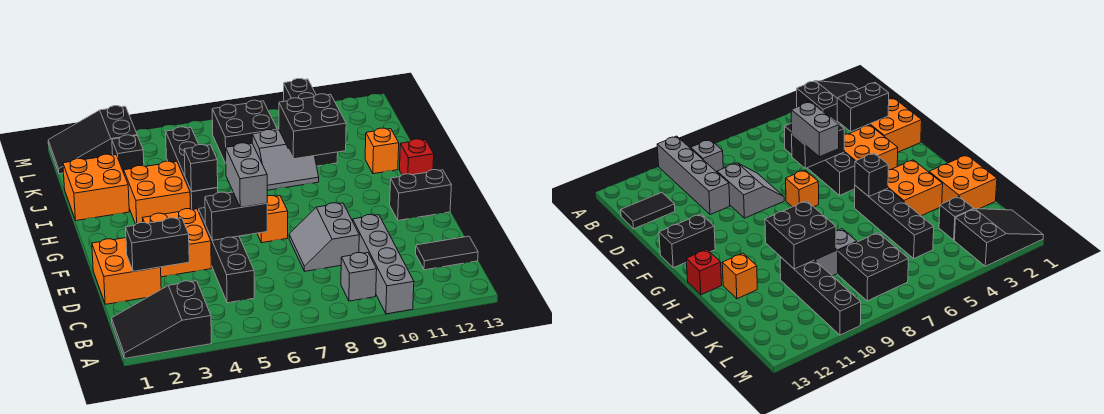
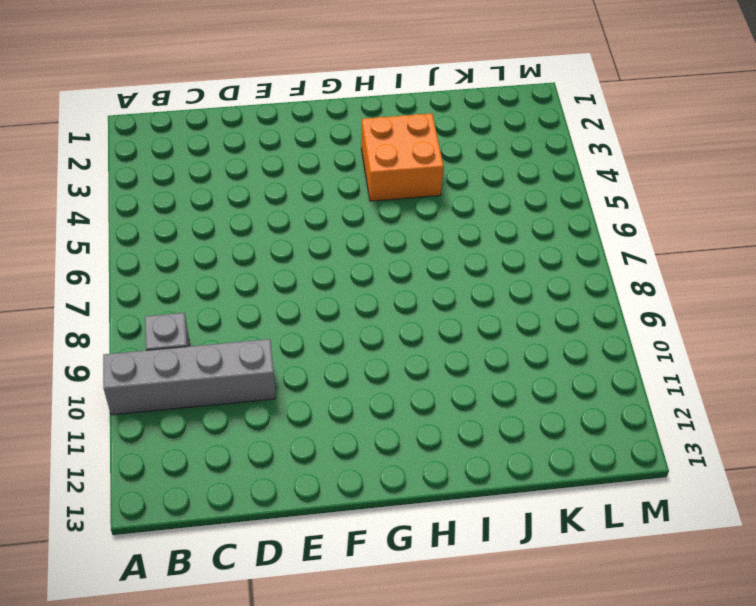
none -> black slope A1:B3 level 1 top 3
none -> black brick C5:F5 level 1
none -> black tile C12:C13 level 1

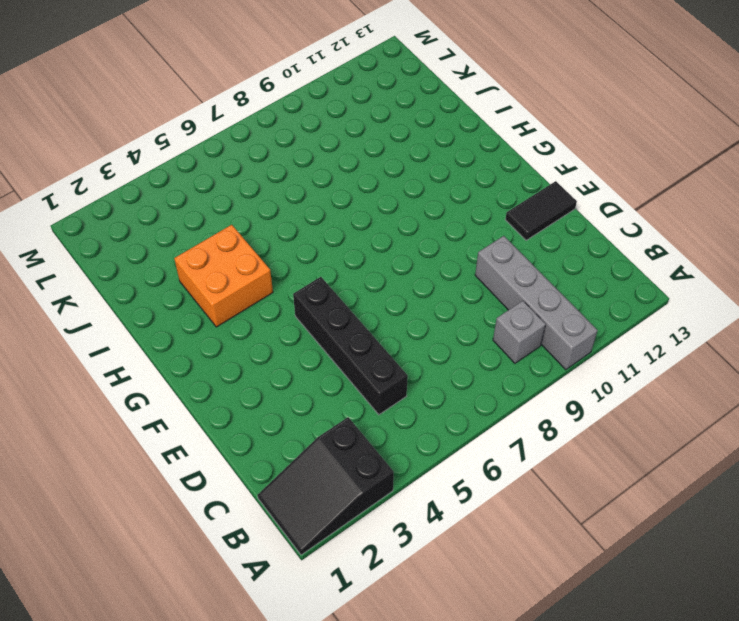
black tile E12:E13 level 1 -> black tile C12:C13 level 1
none -> orange brick D1:E2 level 1
none -> grey slope D8:E9 level 1 top 9
none -> orange brick E3:F4 level 1

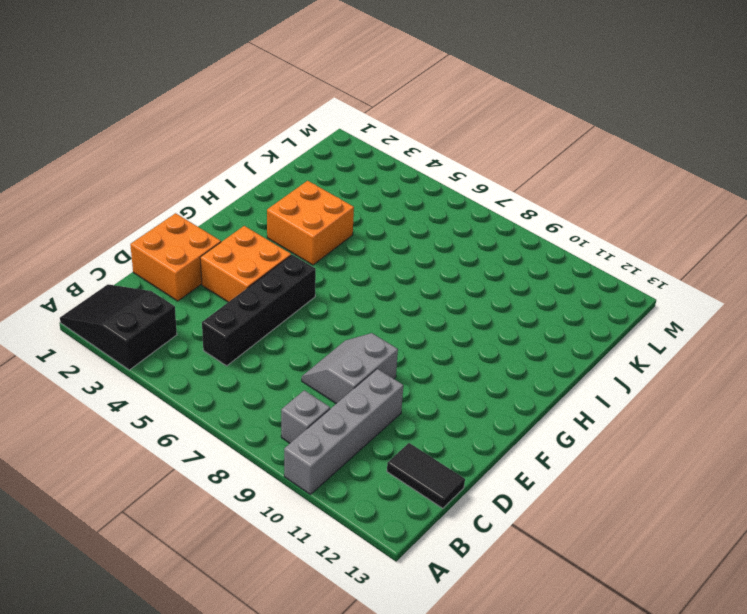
none -> orange brick F7 level 1
none -> black brick F12:F13 level 1
none -> black brick H5:K5 level 1

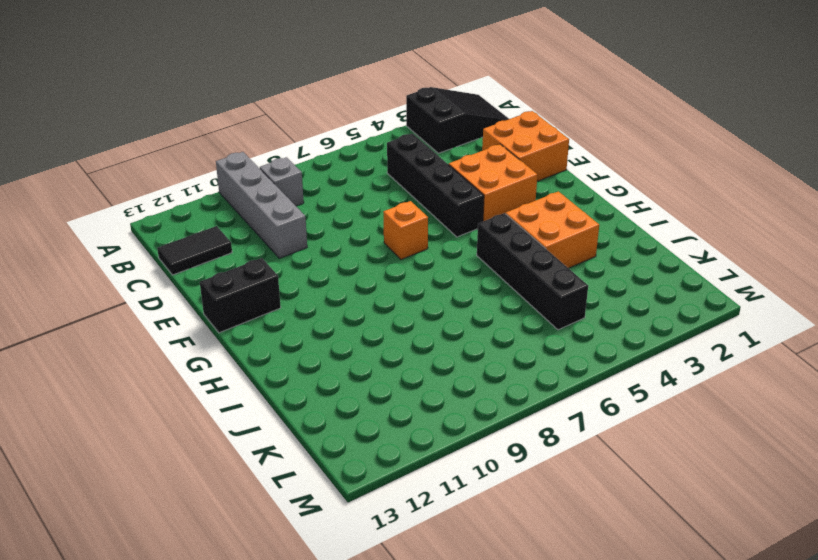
none -> grey slope D8:E9 level 1 top 9
none -> red brick H13 level 1
none -> orange brick I1:J2 level 1

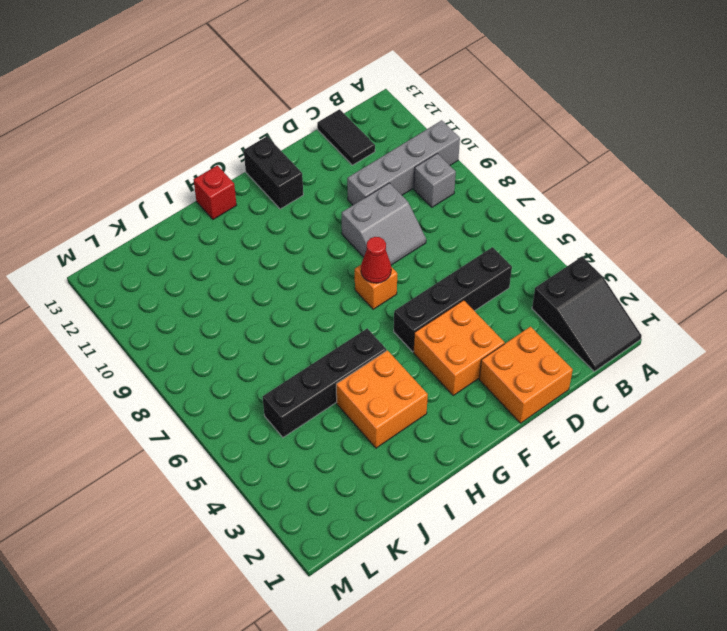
red cone F7 level 2 -> none
none -> orange brick I1:J2 level 1
none -> grey slope I8:J9 level 1 top J
none -> orange brick I12 level 1

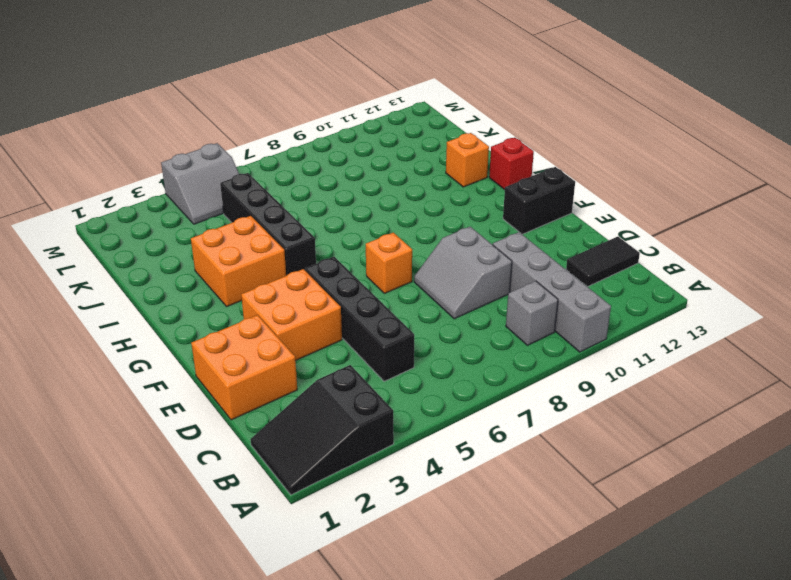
grey slope L4:M5 level 1 top M -> grey slope I8:J9 level 1 top J
none -> orange brick I1:J2 level 1
none -> black brick J10:M10 level 1
none -> black brick K3 level 1

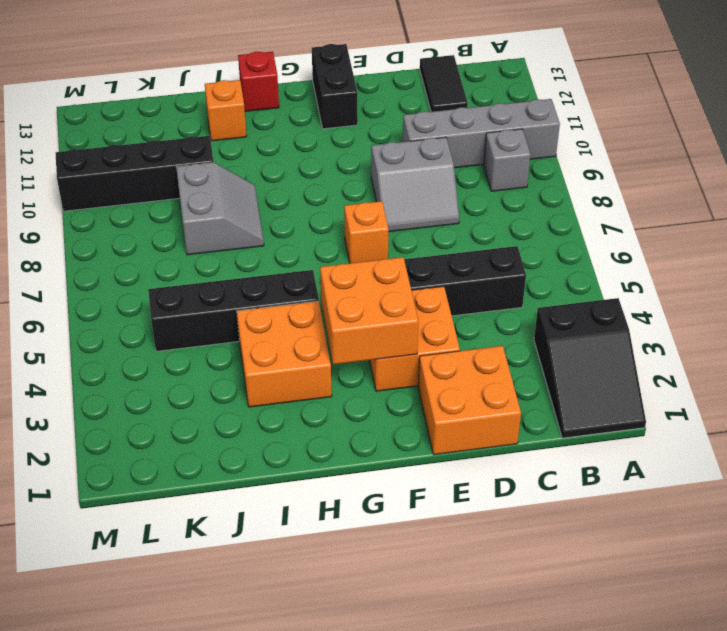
orange brick F3:G4 level 2 -> orange brick I1:J2 level 1
none -> black brick K3 level 1
none -> black brick K7:L8 level 1
none -> black slope L1:M3 level 1 top 3

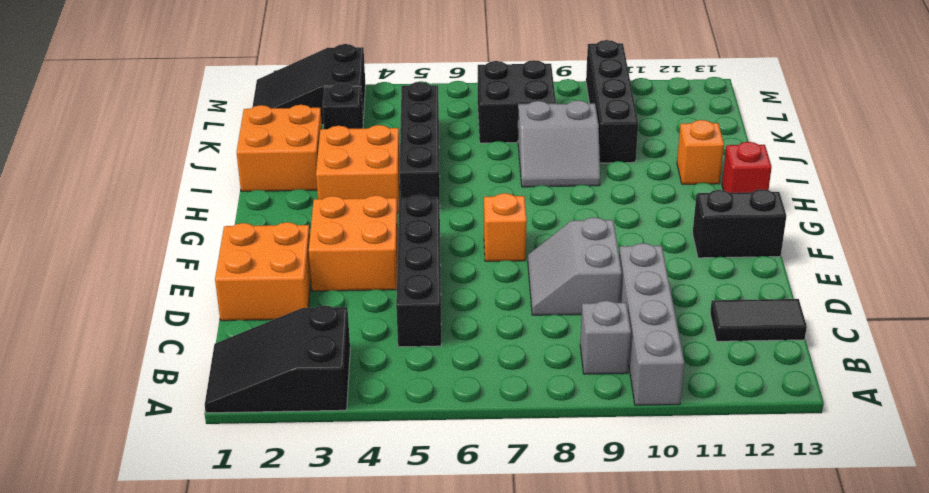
none -> black brick D2:D3 level 2
none -> black brick E5:E6 level 2
none -> black brick H5 level 2

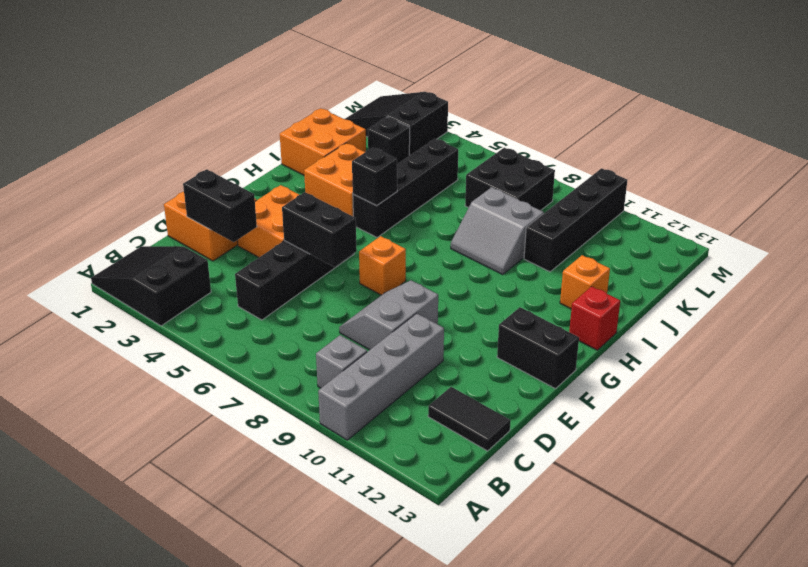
none -> black brick I9:J10 level 2
none -> grey brick E6:F6 level 3

